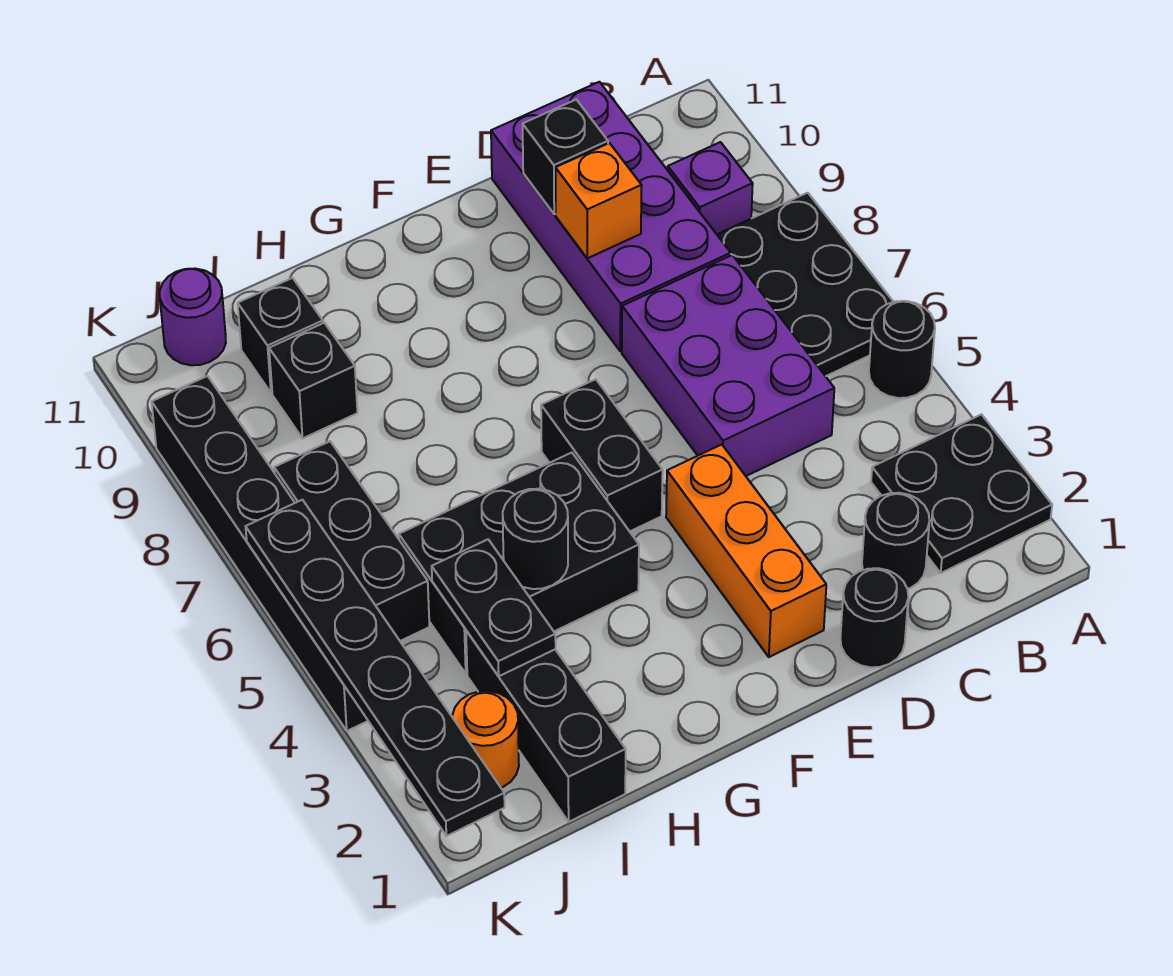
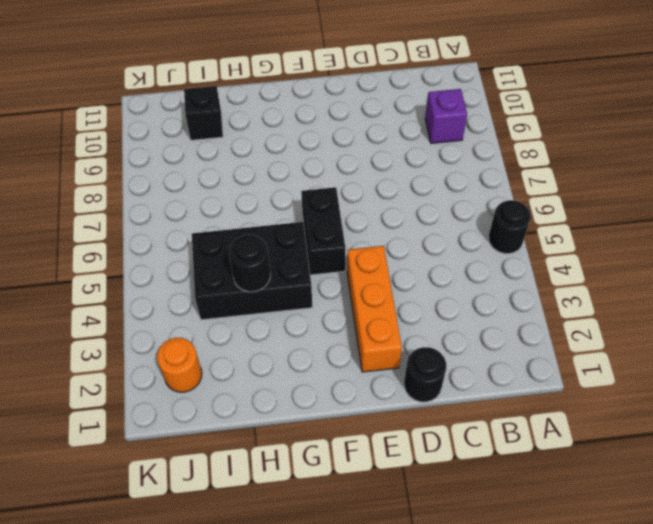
none -> black plate A2:B3 level 1
none -> black plate A6:B8 level 1
none -> black round brick C2 level 1

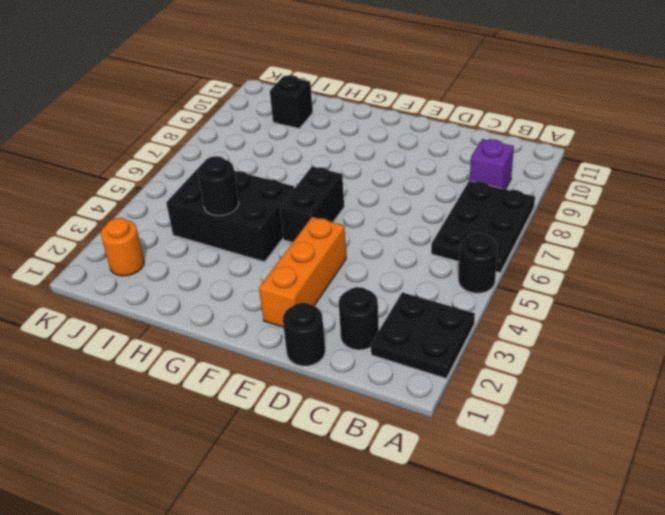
none -> purple brick C5:D7 level 1
none -> purple brick C8:D11 level 1
none -> black brick I1:I3 level 1

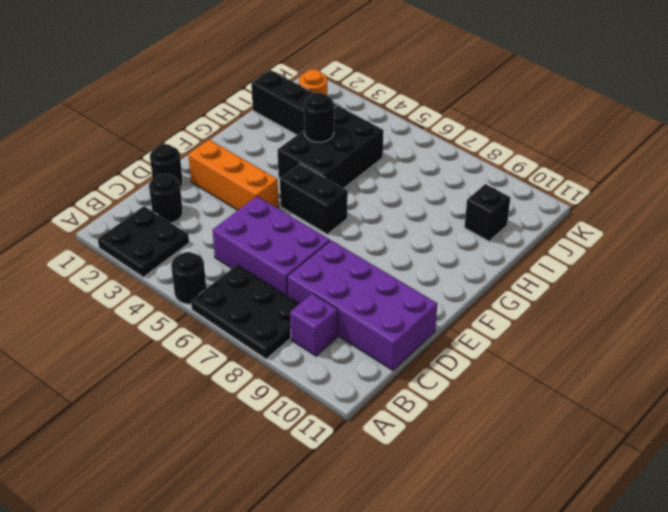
none -> black brick I9 level 1
none -> black brick J5:J7 level 1
none -> purple round brick J11 level 1

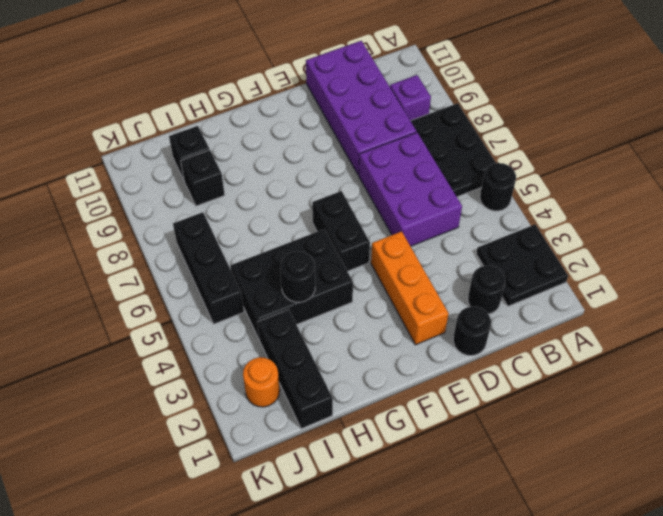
none -> purple round brick J11 level 1
none -> black brick K4:K9 level 1
none -> orange brick D9 level 2

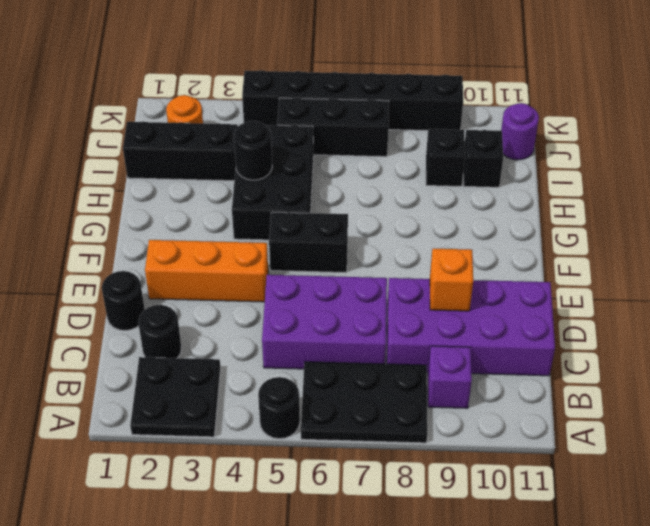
none -> black brick D10 level 2
none -> black plate I3:I4 level 2
none -> black plate K1:K6 level 2

